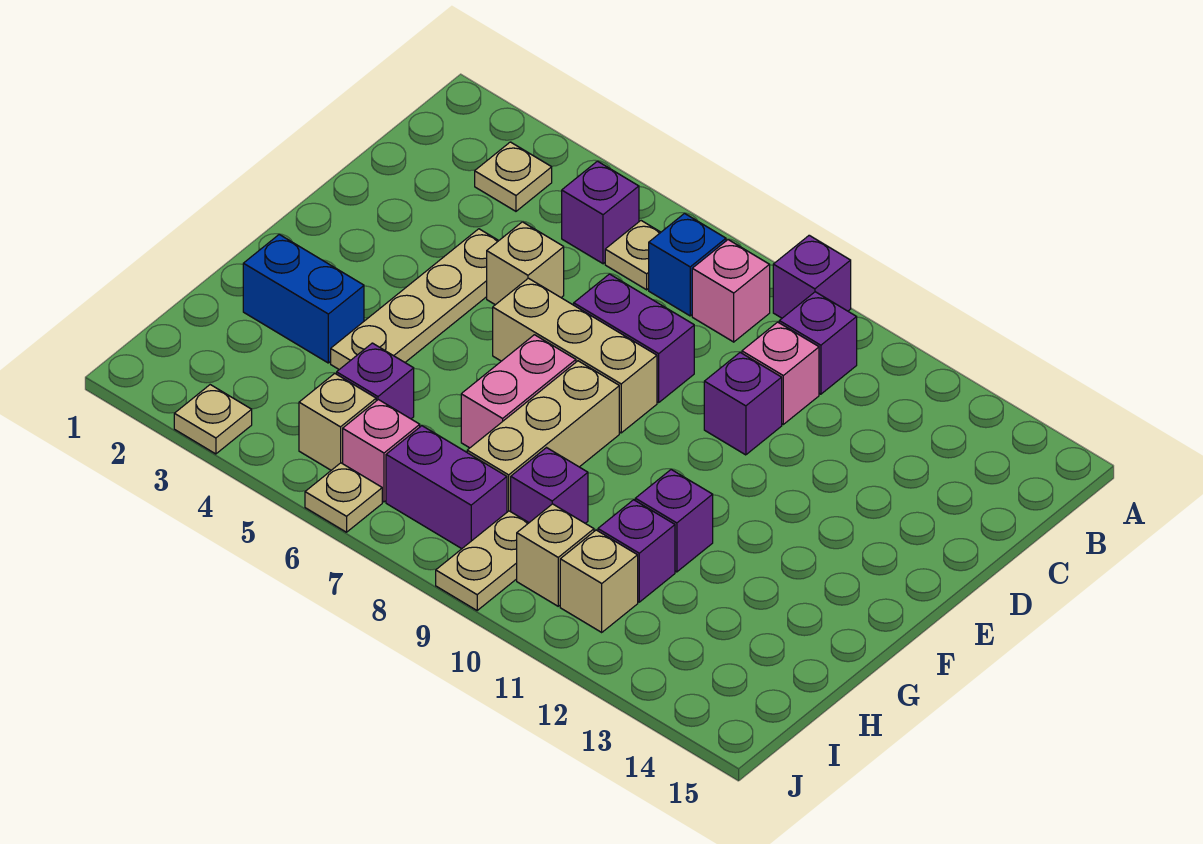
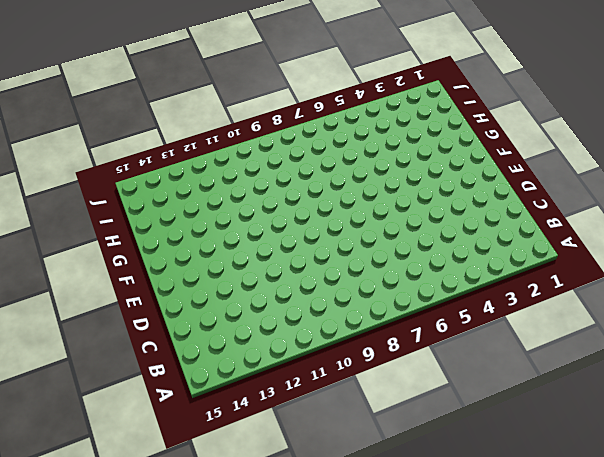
none -> purple brick A9 level 1
none -> tan plate B3 level 1
none -> purple brick B5 level 1

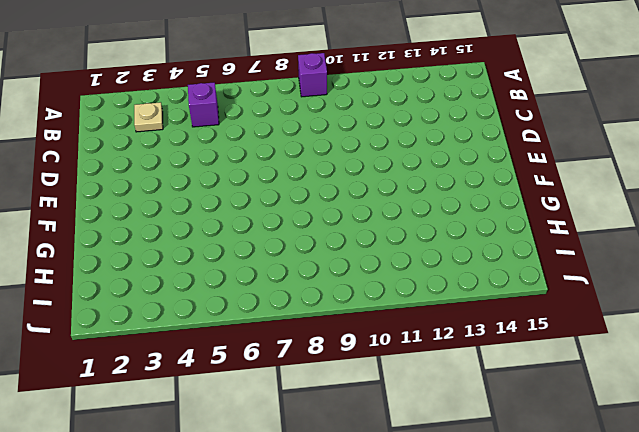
none -> tan plate B6 level 1
none -> blue brick B7 level 1
none -> pink brick B8 level 1

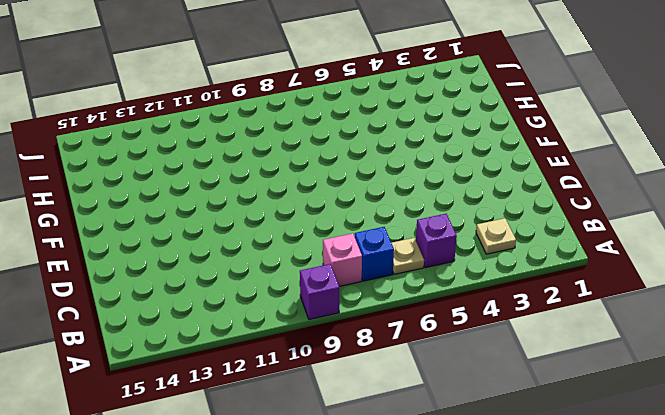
none -> purple brick B10 level 1
none -> pink brick C10 level 1
none -> tan plate D4:G4 level 1

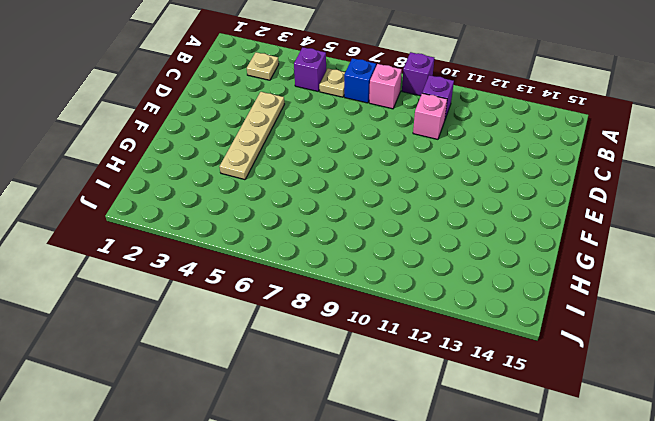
none -> tan brick D5 level 1
none -> purple brick D7:D8 level 1
none -> purple brick D10 level 1

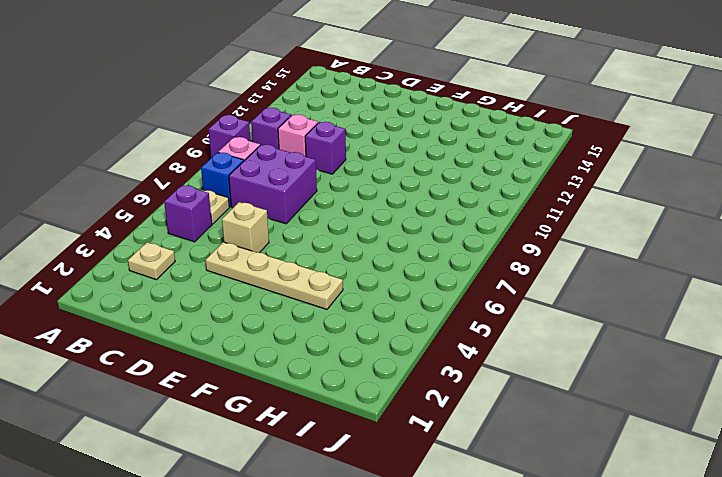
purple brick C7:D8 level 1 -> purple brick D7:D8 level 1
none -> tan brick E6:E8 level 1
none -> pink brick F7:G7 level 1
none -> tan brick F8:H8 level 1

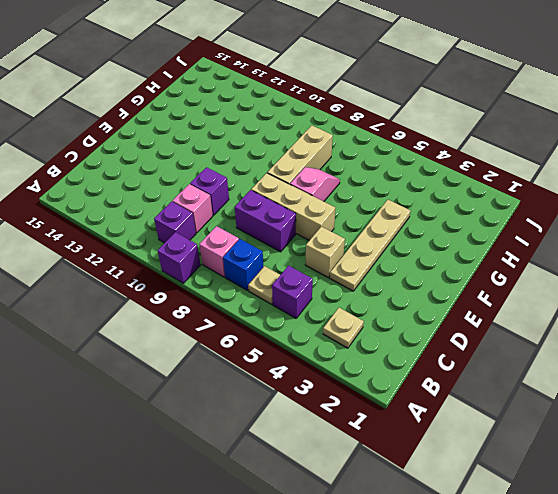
pink slope F7:G7 level 1 top F -> pink brick F7:G7 level 1
none -> blue brick G2:G3 level 1
none -> purple brick G11 level 1
none -> purple brick H5 level 1

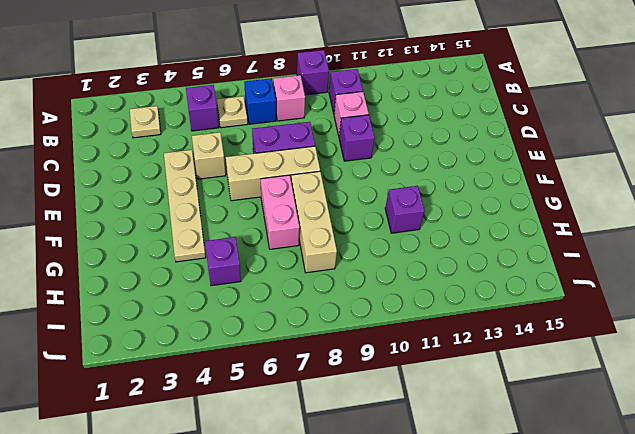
none -> blue brick G2:G3 level 1
none -> purple brick H9 level 1
none -> purple brick H11 level 1

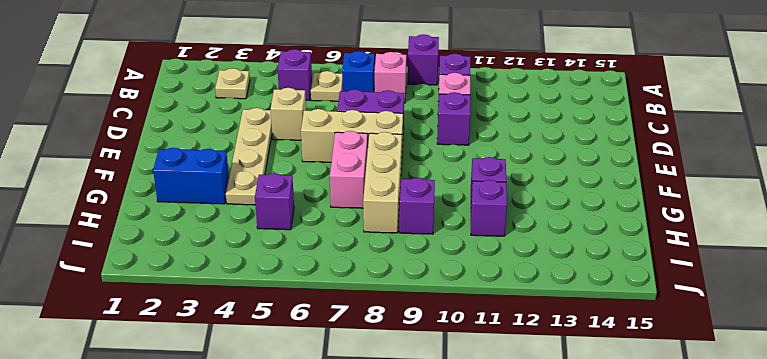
none -> tan brick I5 level 1
none -> pink brick I6 level 1
none -> purple brick I7:I8 level 1

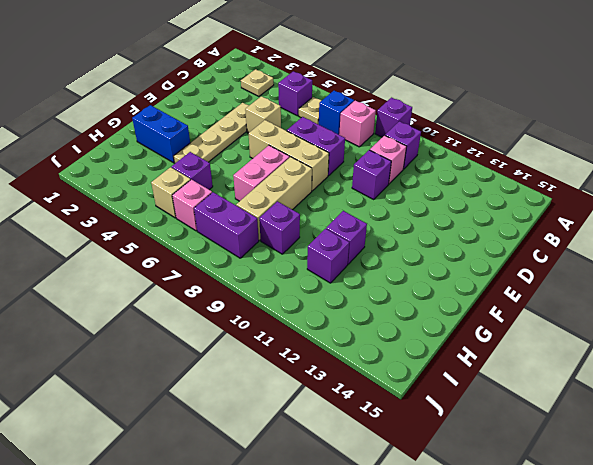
none -> tan plate I9:J9 level 1
none -> tan brick I10 level 1
none -> tan brick I11 level 1

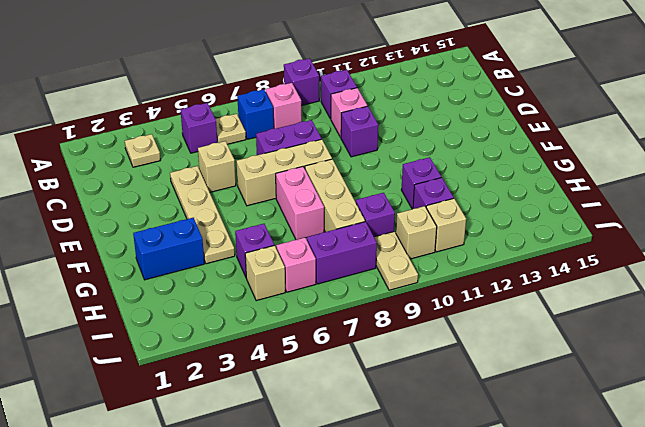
none -> tan plate J3 level 1
none -> tan plate J6 level 1

